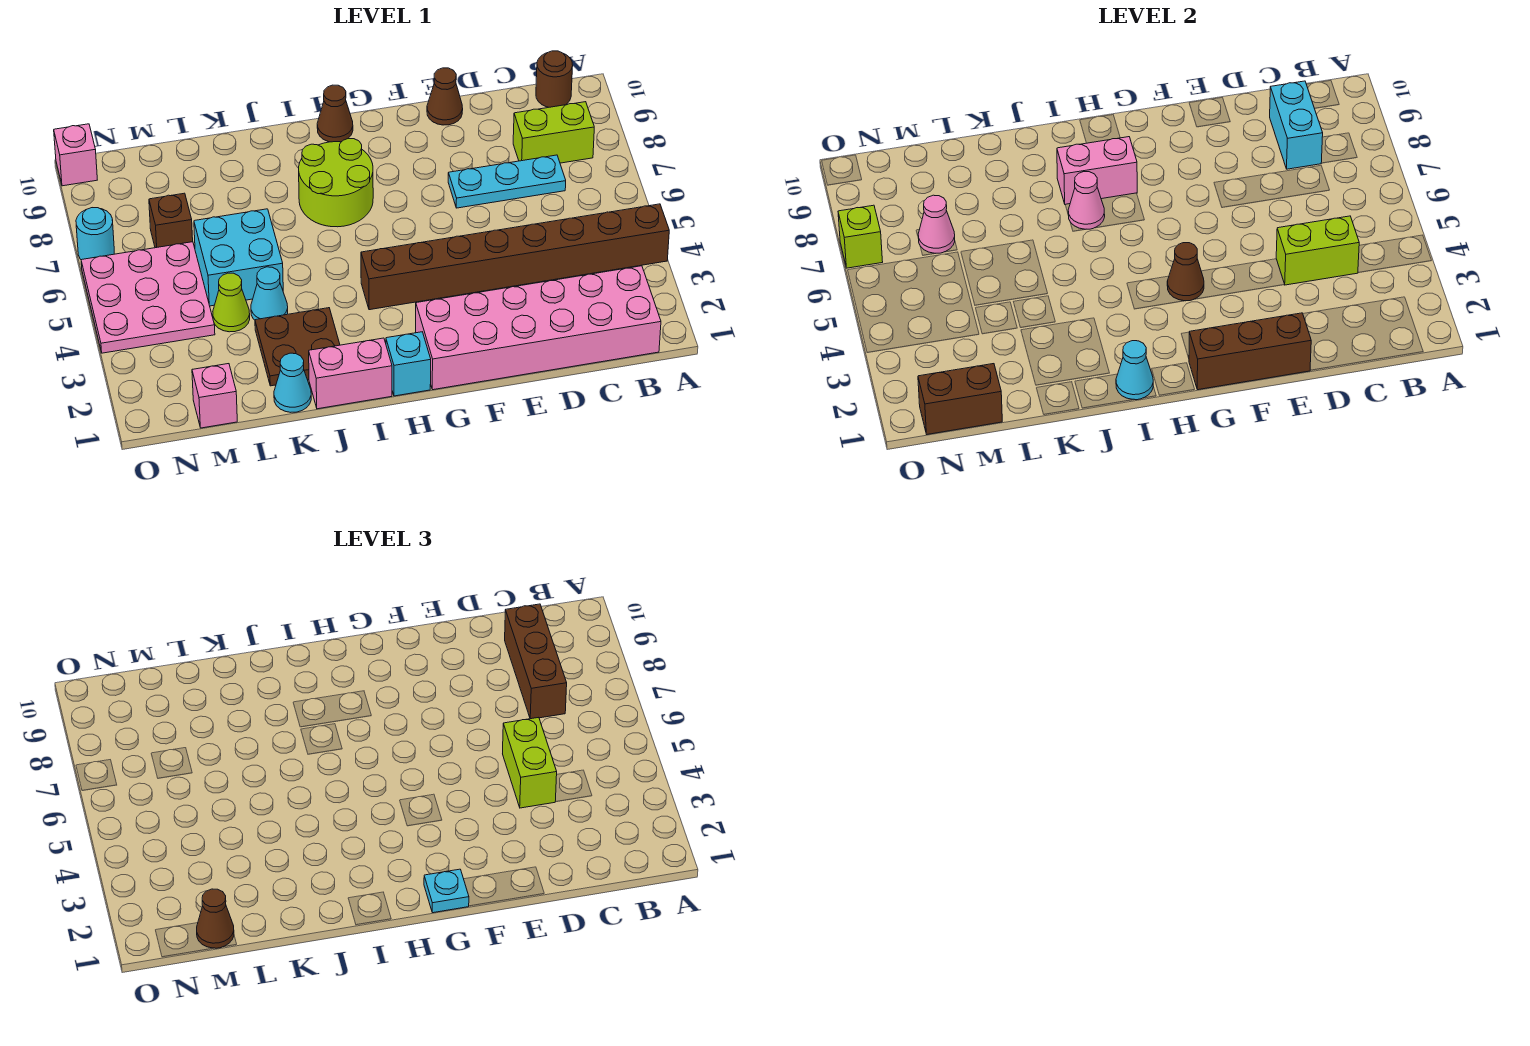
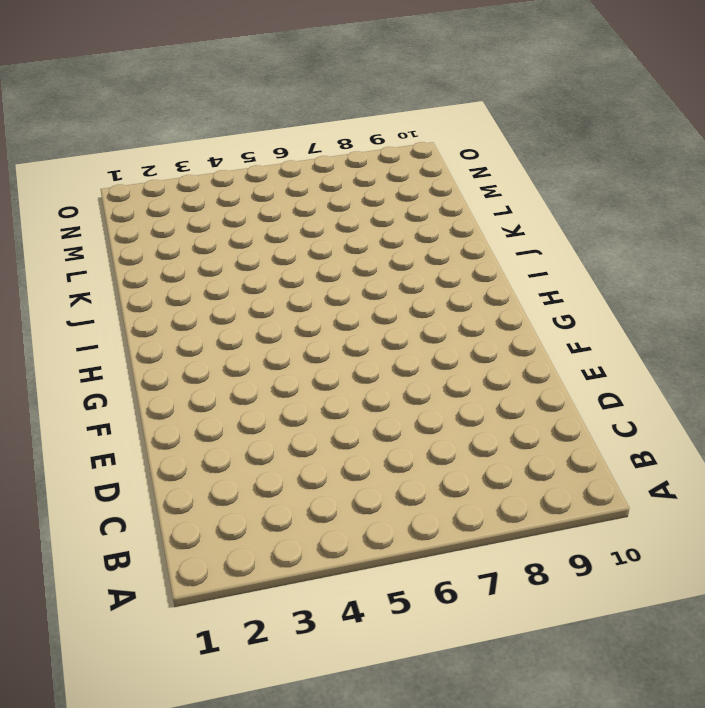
none -> brown brick A4:H4 level 1
none -> pink brick B1:G2 level 1
none -> lime brick B8:C8 level 1
none -> brown round brick B10 level 1

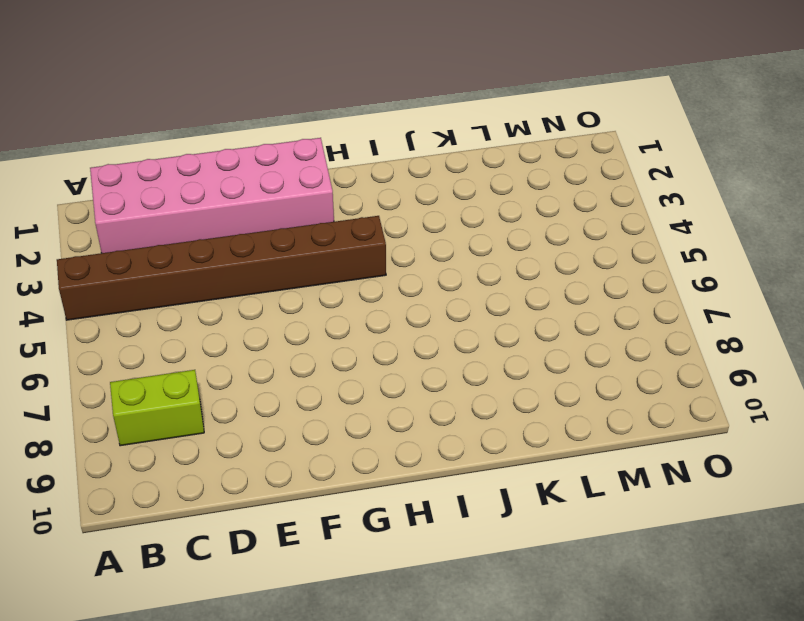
none -> brown round brick B10 level 1
none -> cyan plate C7:E7 level 1
none -> brown cone E10 level 1
none -> cyan brick H1 level 1

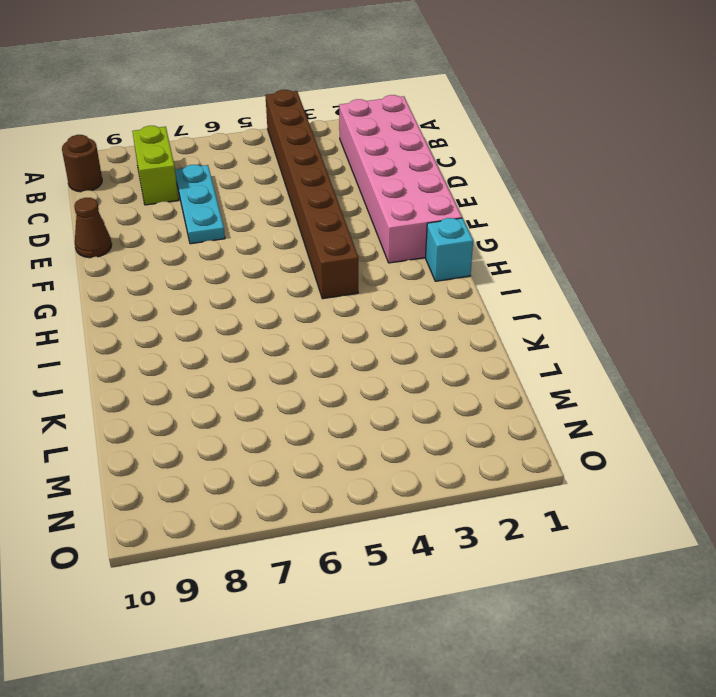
none -> lime round brick H7:I8 level 1
none -> brown cone H10 level 1
none -> pink brick I1:J1 level 1
none -> brown plate J2:K3 level 1

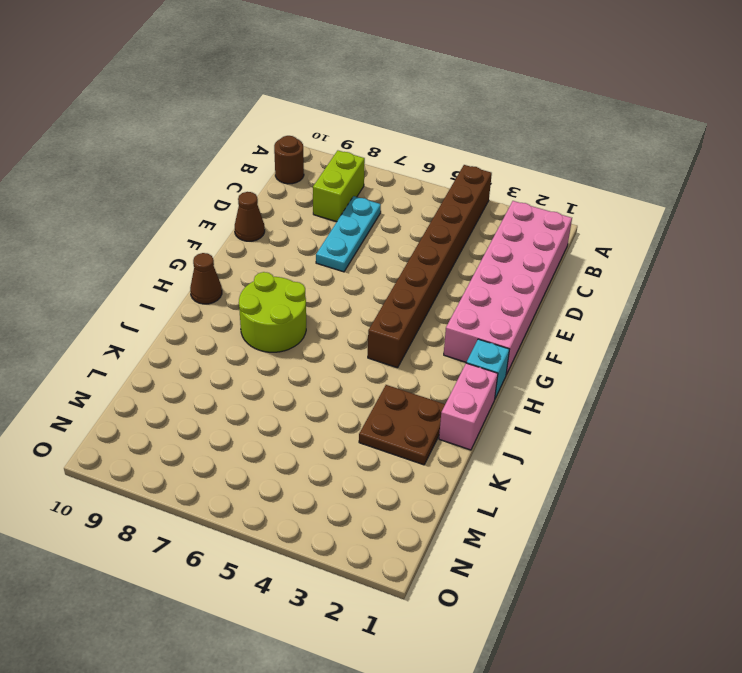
none -> cyan cone K1 level 1
none -> cyan cone K4 level 1
none -> cyan brick K5:L6 level 1
none -> lime cone L4 level 1

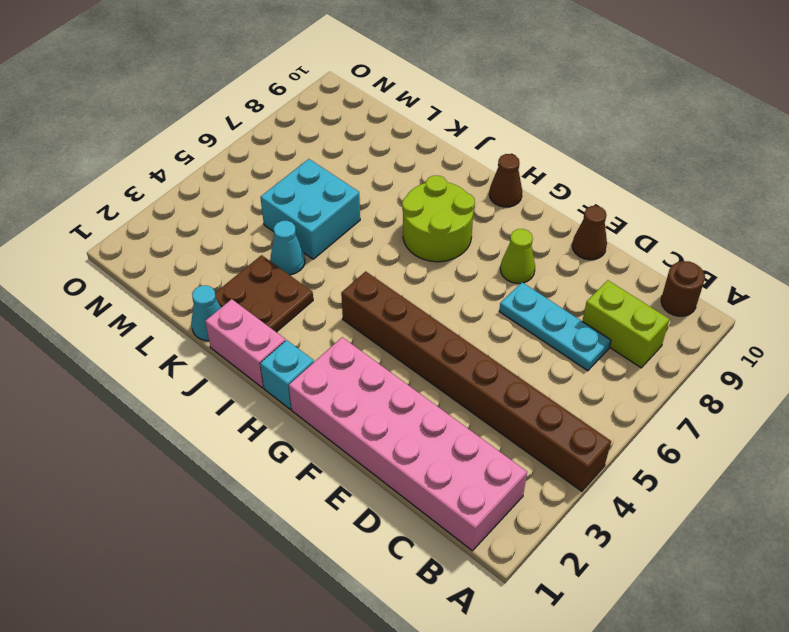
lime cone F8 level 1 -> lime cone L4 level 1
none -> pink brick M1 level 1
none -> pink plate M4:O6 level 1
none -> brown brick M7 level 1
none -> cyan round brick O7 level 1

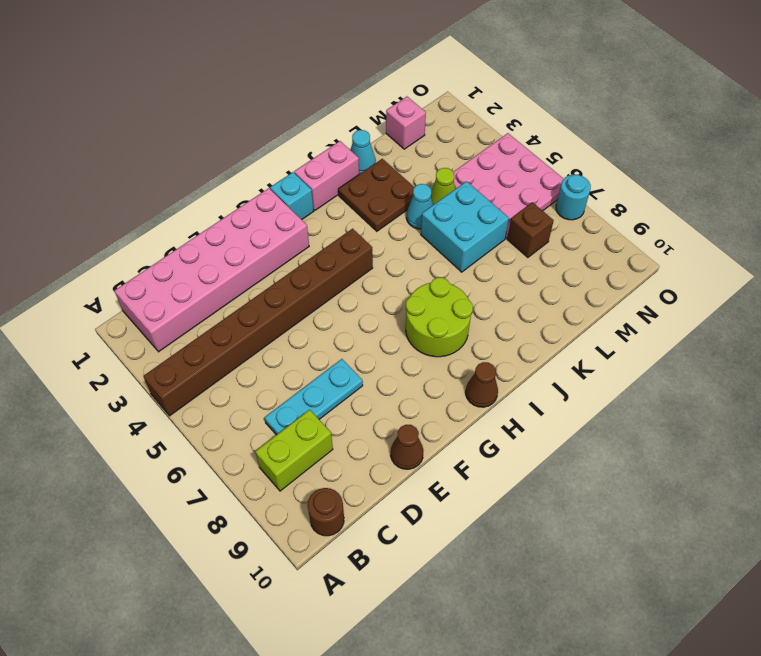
none -> pink brick O10 level 1
none -> lime brick C4:D4 level 2
none -> cyan brick C8:C9 level 2
none -> brown brick E1:G1 level 2

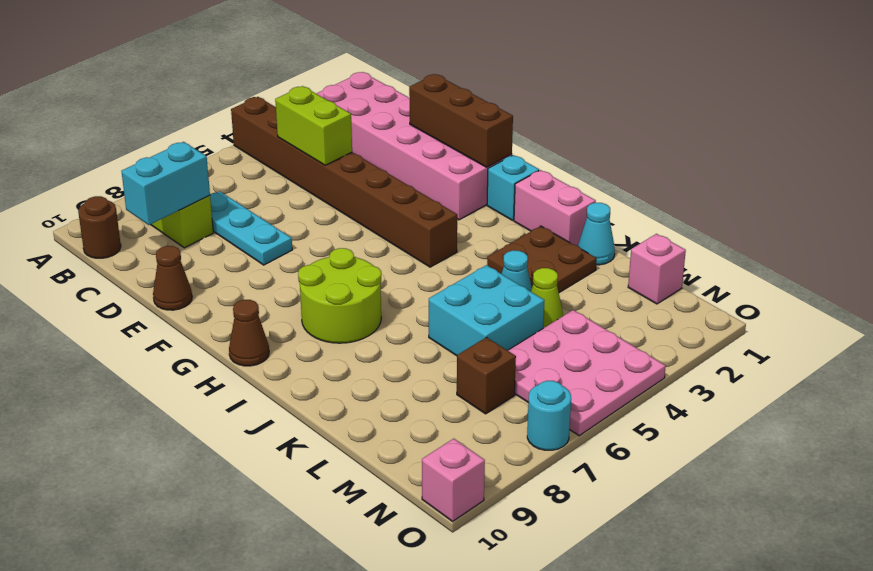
none -> brown cone G4 level 2
none -> pink brick H8:I8 level 2
none -> cyan cone I1 level 2
none -> pink cone I7 level 2

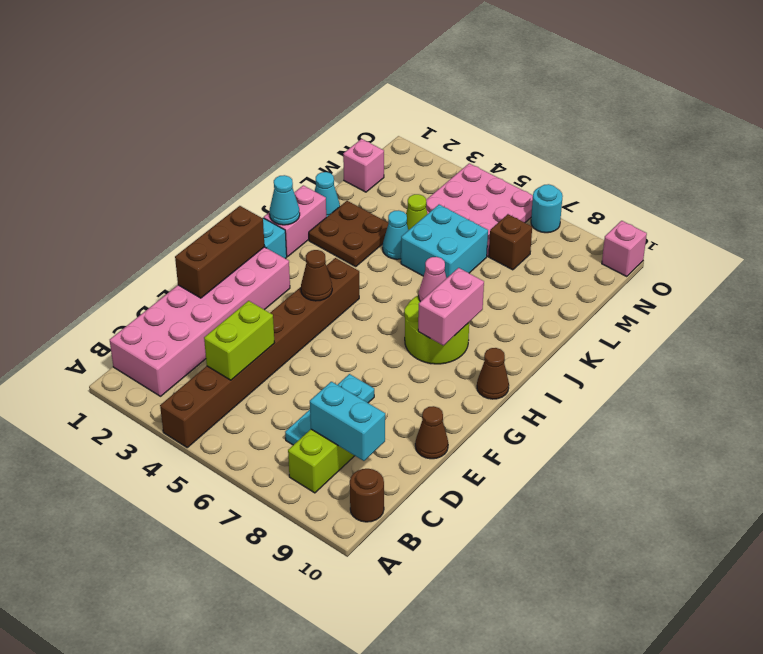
none -> brown brick M1:N1 level 2
none -> pink cone M7 level 2
none -> lime brick O7 level 2
none -> brown brick C7:C9 level 3

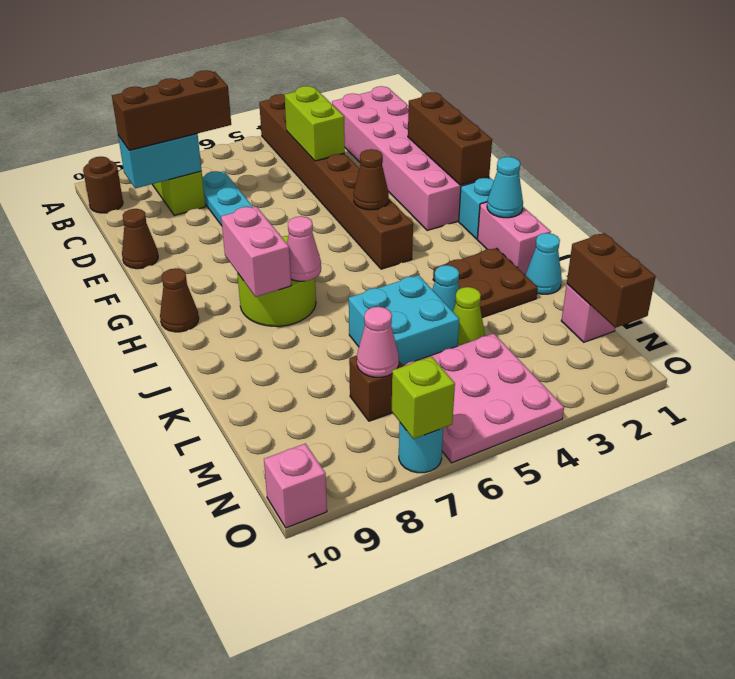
none -> lime brick D4:D5 level 3
none -> cyan plate G1 level 3
none -> brown cone M1 level 3

